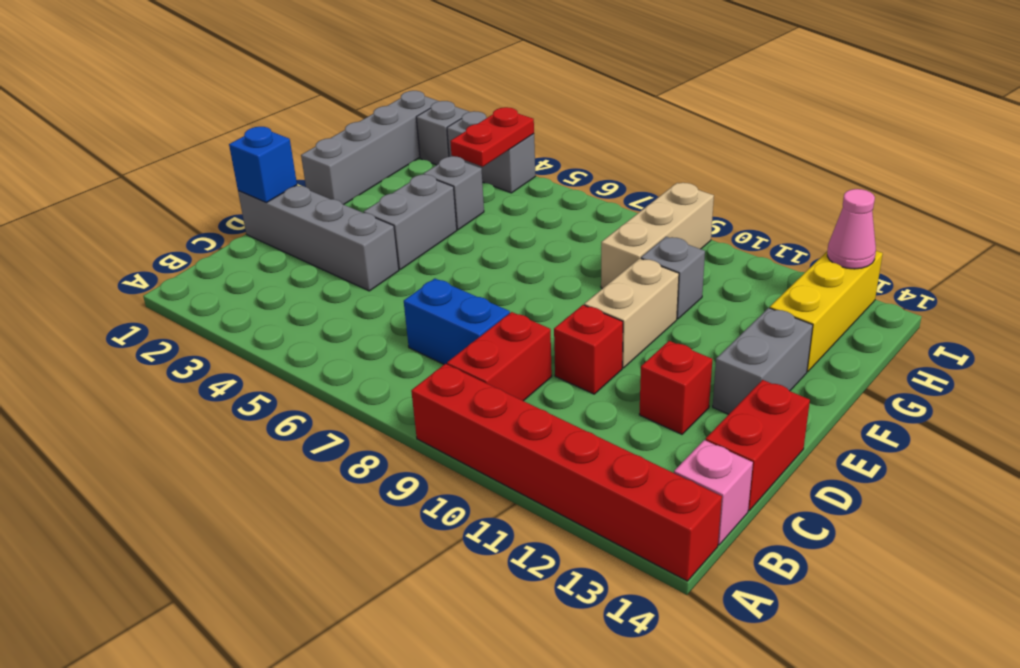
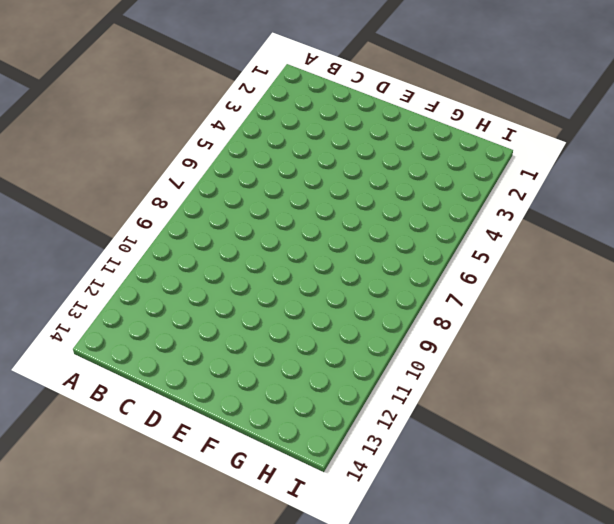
none -> red brick A9:A14 level 1
none -> red brick B9:C9 level 1
none -> pink brick B14 level 1

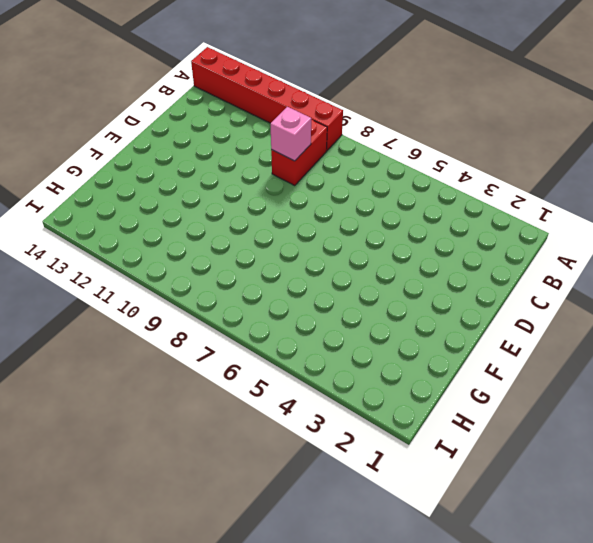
pink brick C9 level 2 -> pink brick B14 level 1
none -> blue brick C7:C8 level 1
none -> red brick C14:D14 level 1
none -> grey brick D1:D4 level 1

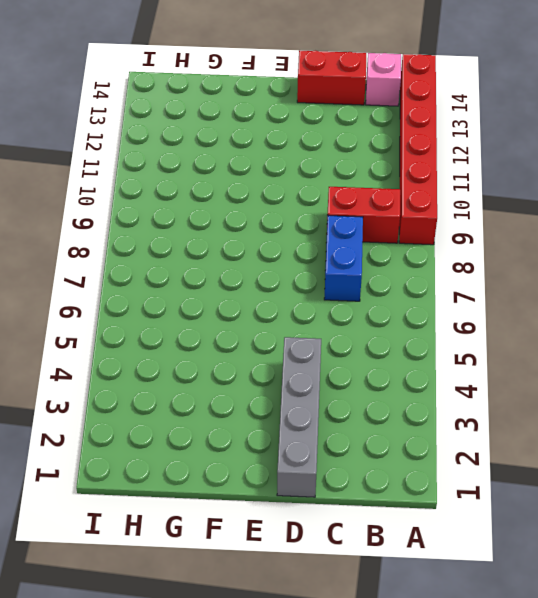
none -> red brick D10 level 1
none -> red brick D12 level 1
none -> grey brick E4:F4 level 1

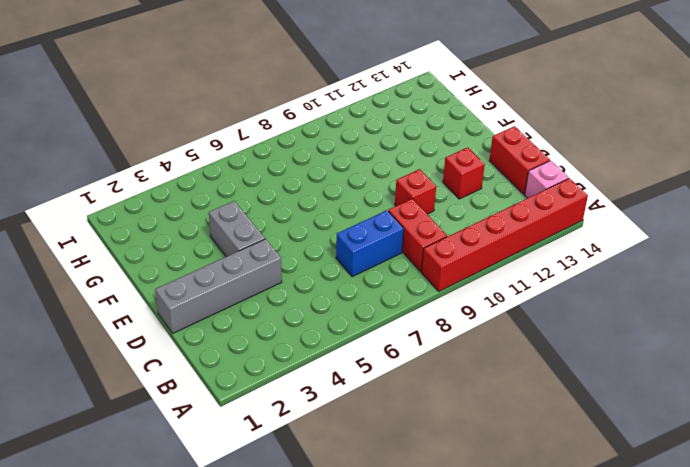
none -> tan brick E10:F10 level 1
none -> grey brick E13:F13 level 1
none -> grey brick F1:I1 level 1

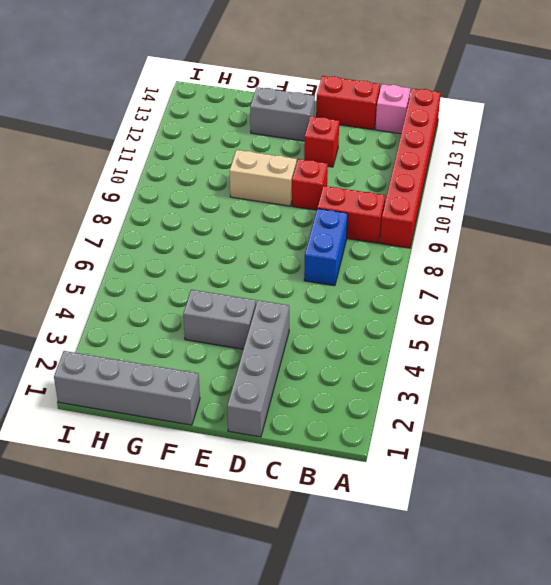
none -> grey brick G4 level 1
none -> tan brick G9:I9 level 1
none -> grey brick G10 level 1

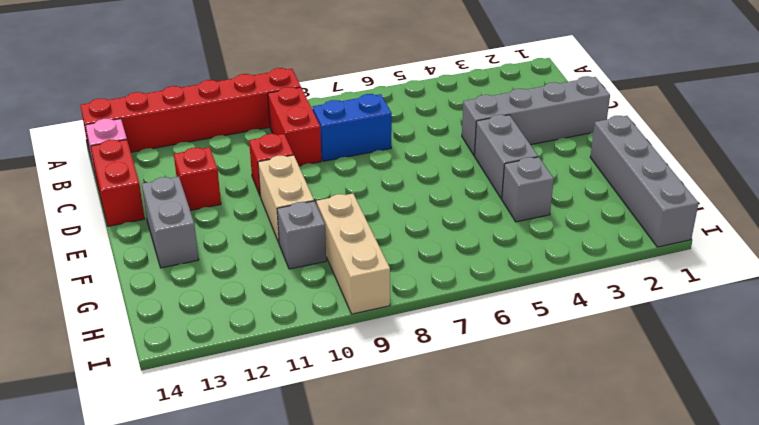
none -> yellow brick G13:I13 level 1
none -> grey brick I2 level 1
none -> grey brick I3:I4 level 1

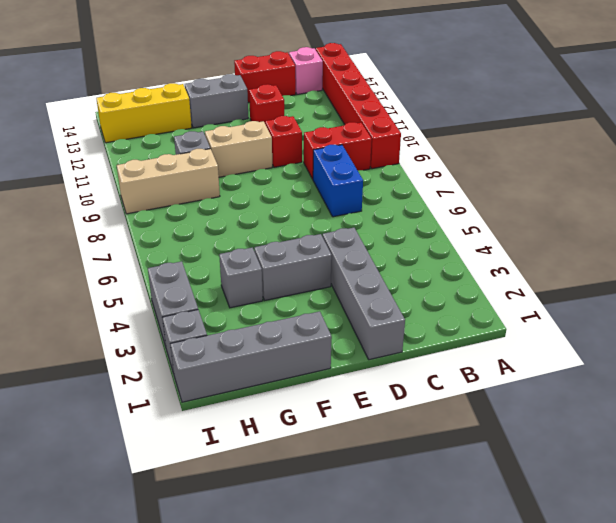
none -> blue brick D1 level 2
none -> red plate H4:I4 level 2
none -> pink cone I13 level 2

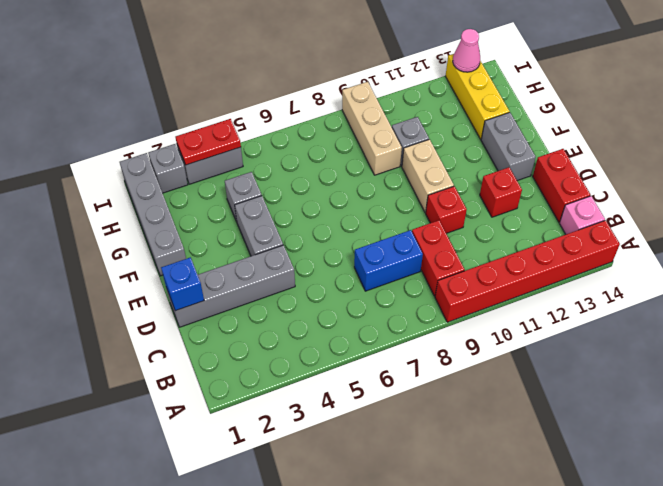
red plate I3:I4 level 2 -> red plate H4:I4 level 2

